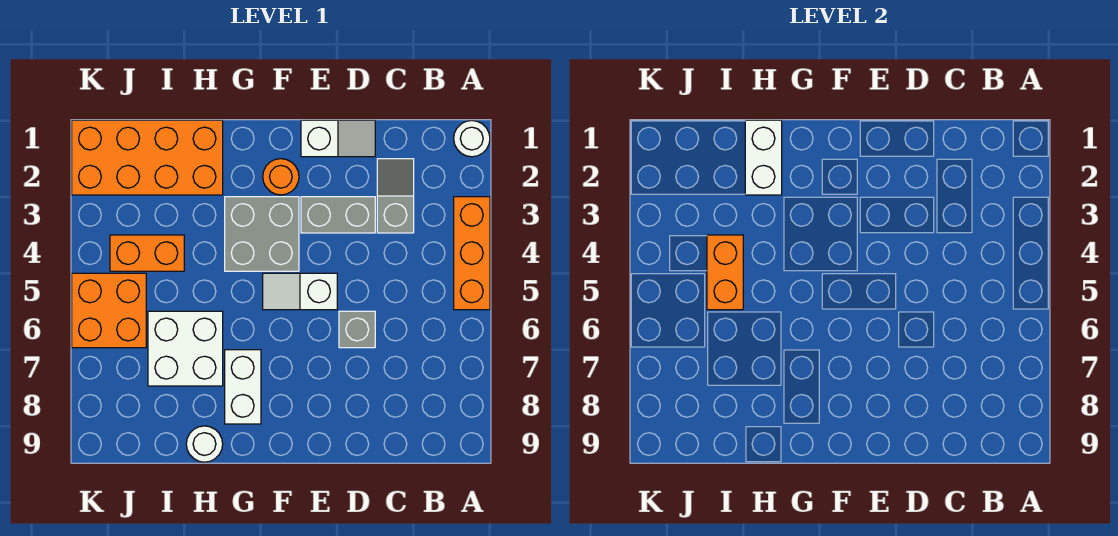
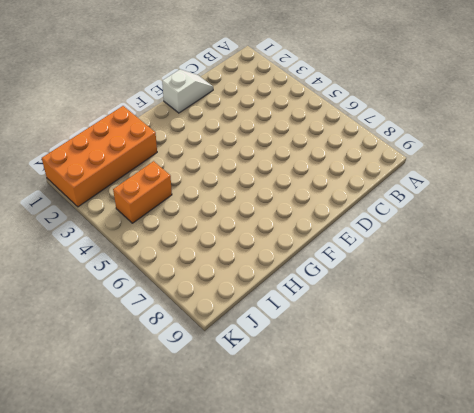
none -> white round brick A1 level 1
none -> orange brick A3:A5 level 1
none -> grey slope C2:C3 level 1 top 3

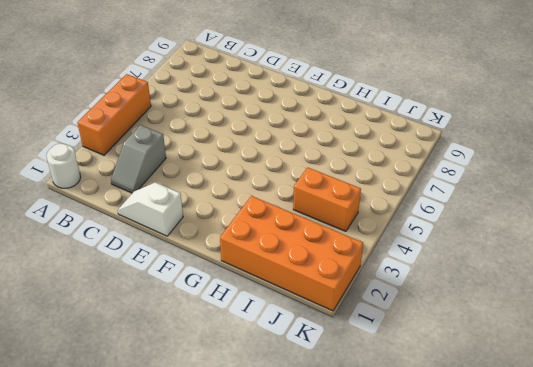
none -> grey brick D3:E3 level 1
none -> grey brick D6 level 1
none -> white slope E5:F5 level 1 top E

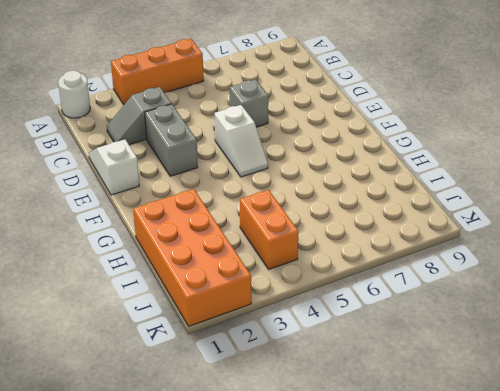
none -> orange round brick F2 level 1
none -> grey brick F3:G4 level 1
none -> white brick G7:G8 level 1

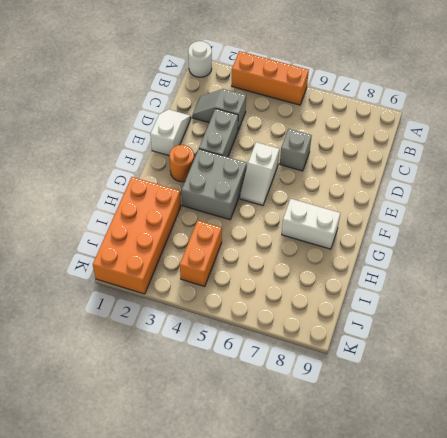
none -> white brick H6:I7 level 1
none -> white round brick H9 level 1
none -> orange brick J5:K6 level 1

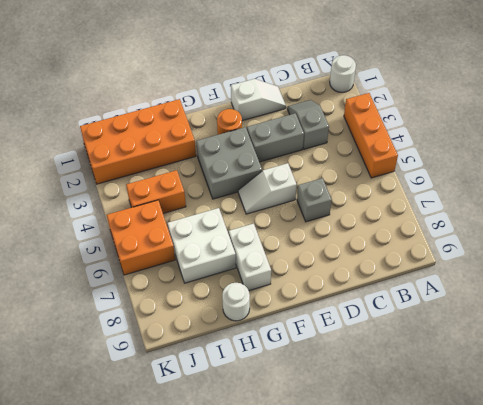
none -> white brick H1:H2 level 2
none -> orange brick I4:I5 level 2

